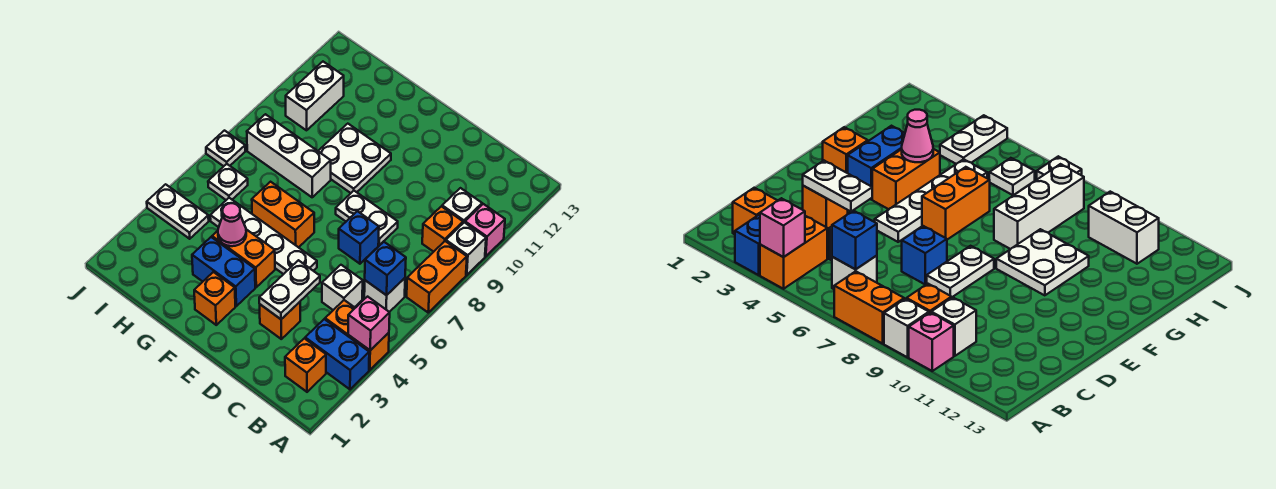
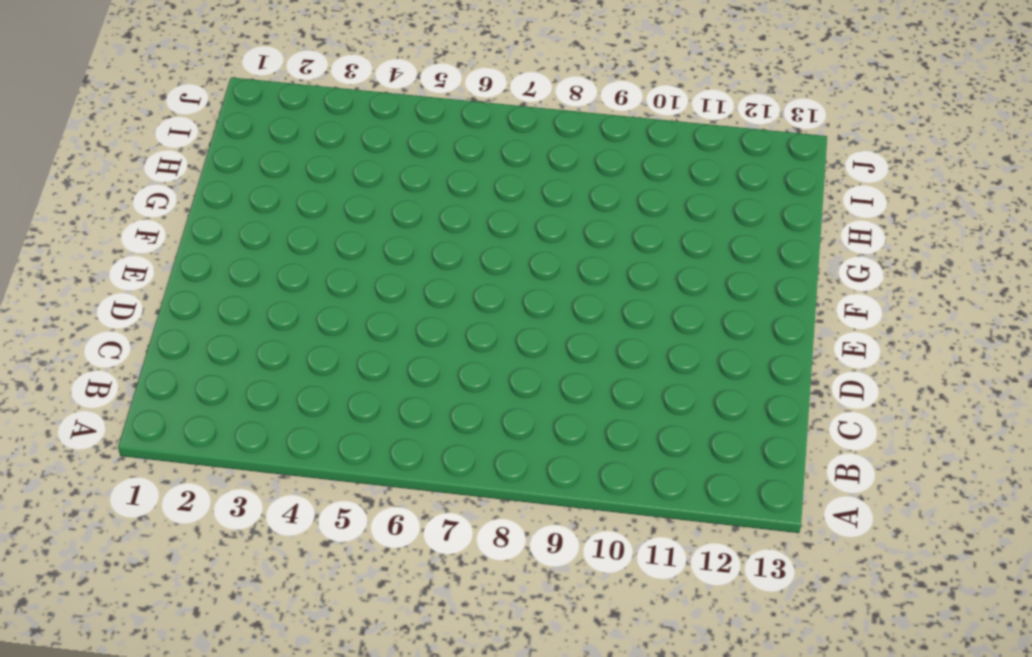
none -> blue brick A3:B3 level 1
none -> orange brick A4:B4 level 1
none -> orange brick A7:A8 level 1

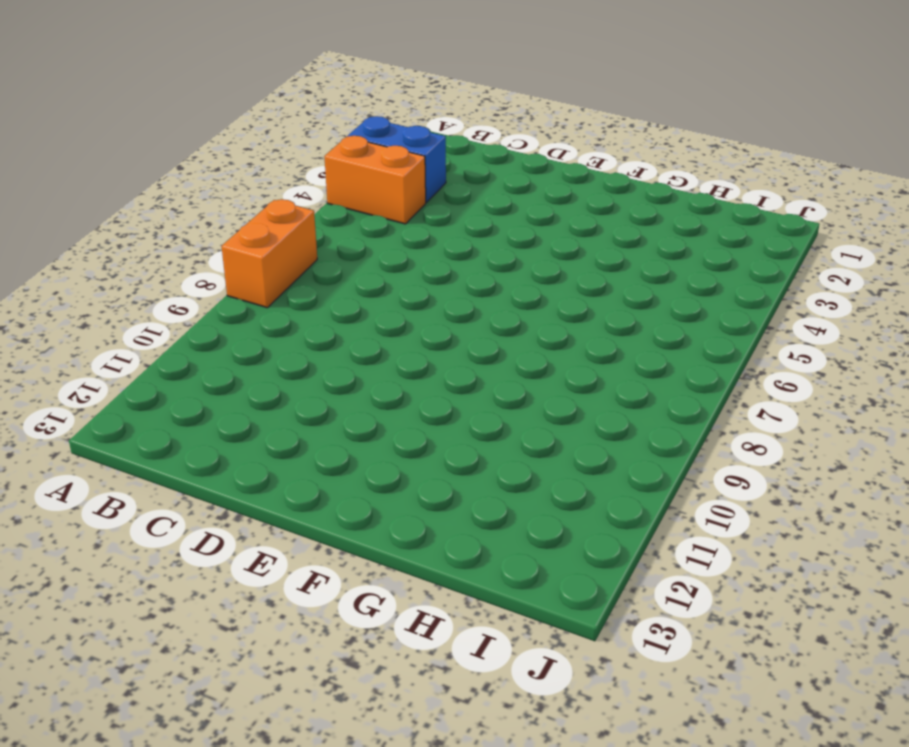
none -> white brick A9 level 1
none -> pink brick A10 level 1
none -> orange brick B2 level 1

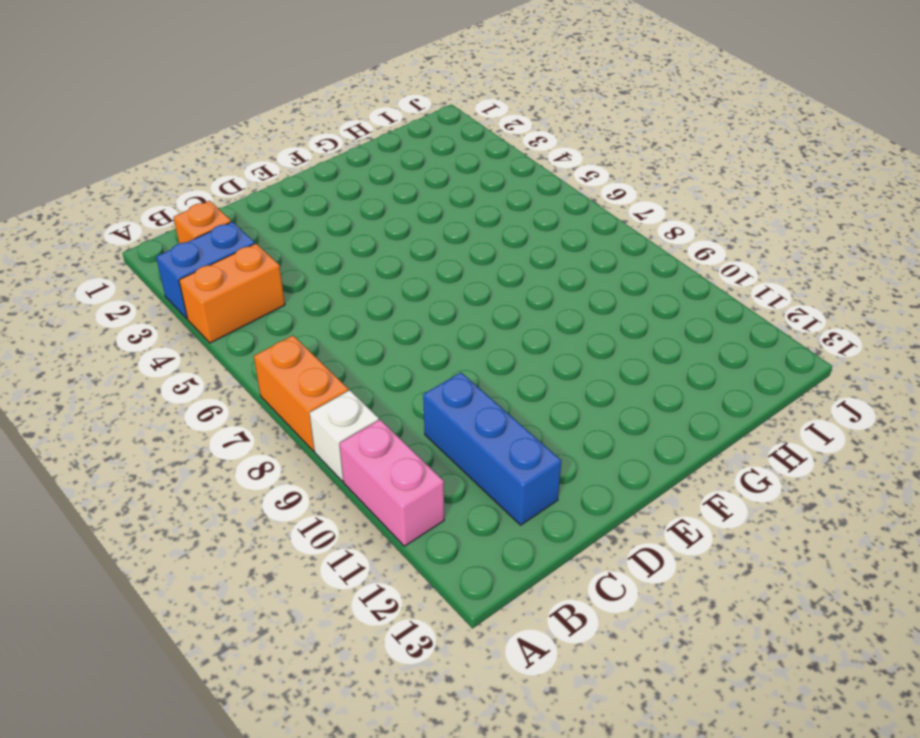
pink brick A10:A11 level 1 -> pink brick A10 level 1
blue brick C10:C12 level 1 -> none
none -> white brick B6 level 1
none -> orange brick B9 level 1
none -> white brick B10 level 1

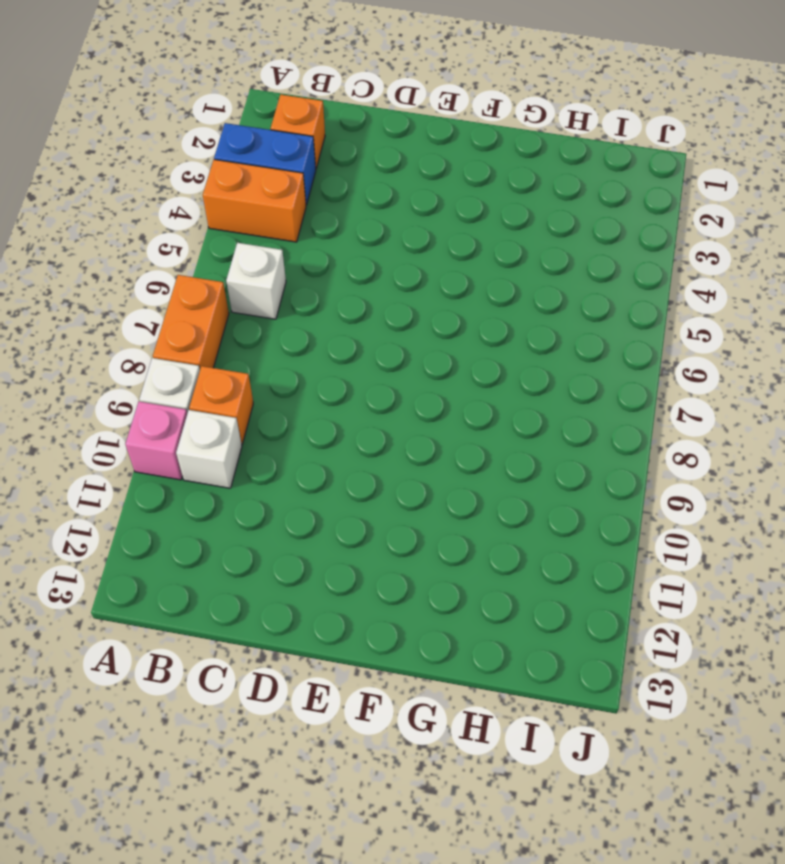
none -> white brick C5 level 1
none -> orange brick D3 level 1
none -> blue brick D7 level 1

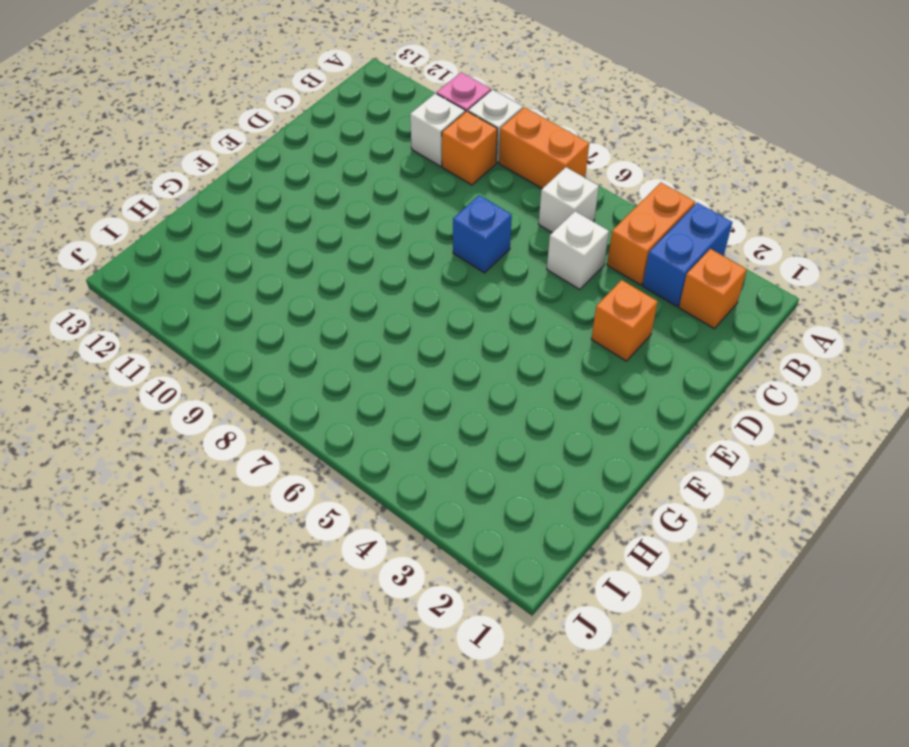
none -> white plate D8:E8 level 1
none -> white plate E5:H5 level 1
none -> orange brick F2 level 1

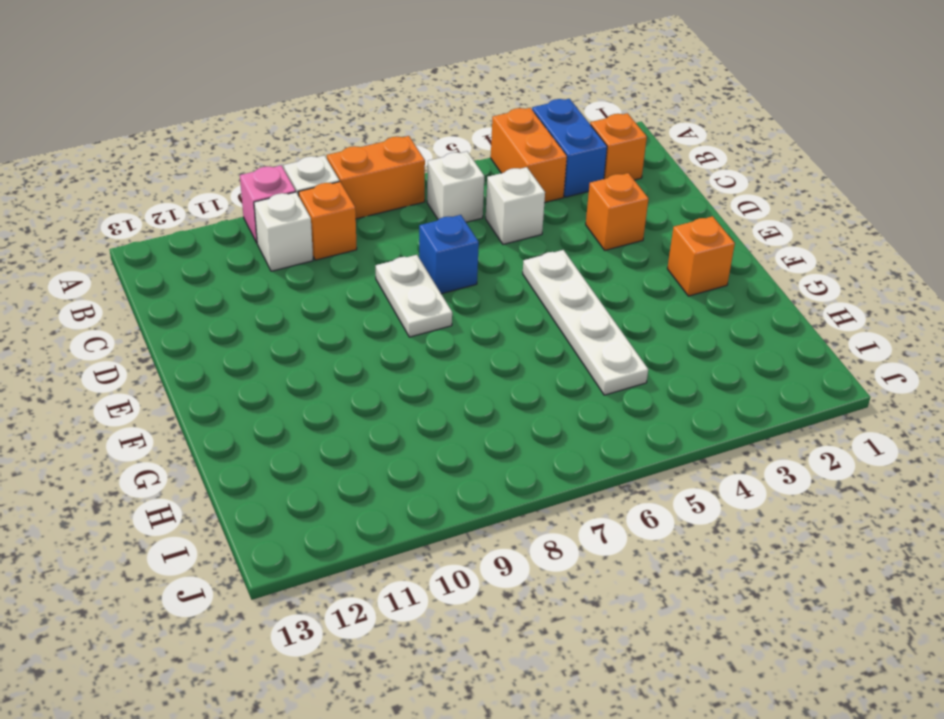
none -> blue brick F3:G3 level 1
none -> orange brick F4:G4 level 1
none -> orange brick F6:G6 level 1

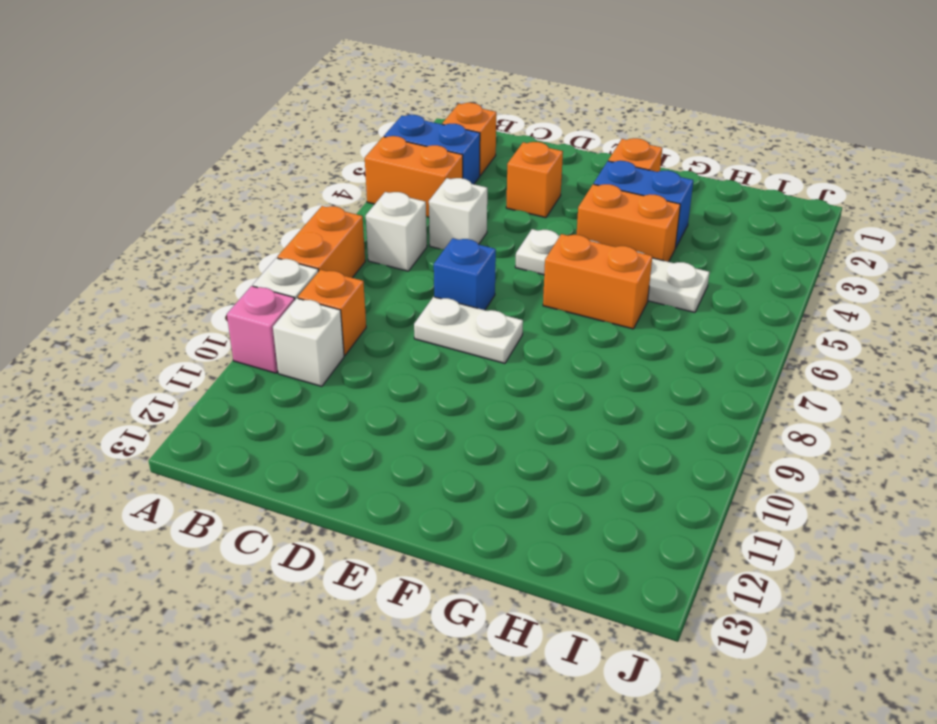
none -> white plate F9:G10 level 1
none -> white brick G8:I8 level 1
none -> white plate I4:J4 level 1

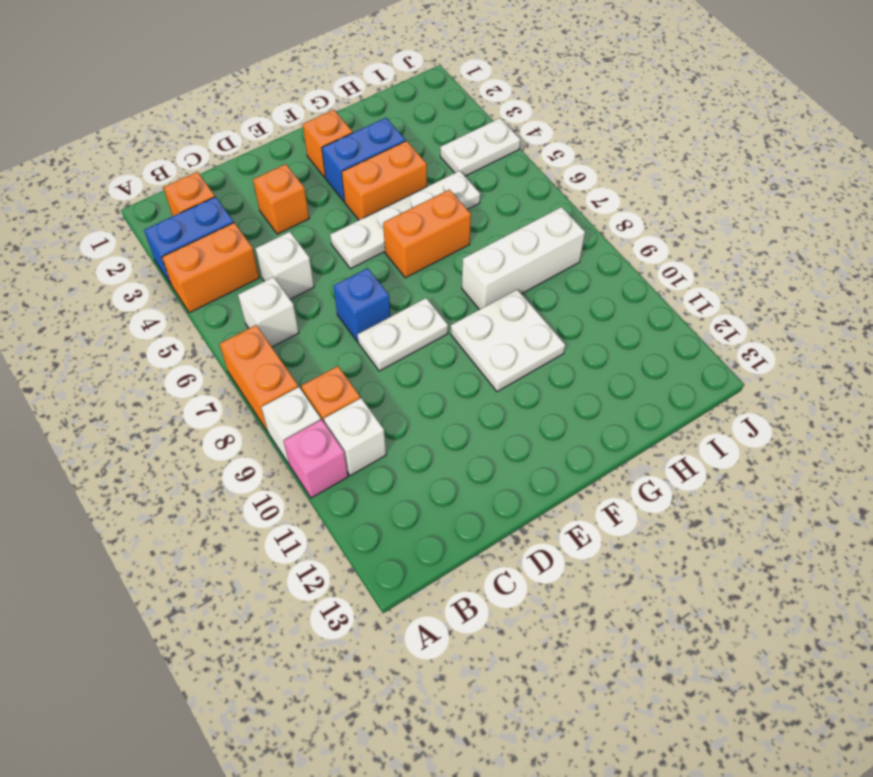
none -> white plate I6 level 1
none -> white brick I10:I11 level 1
none -> white plate J7 level 1

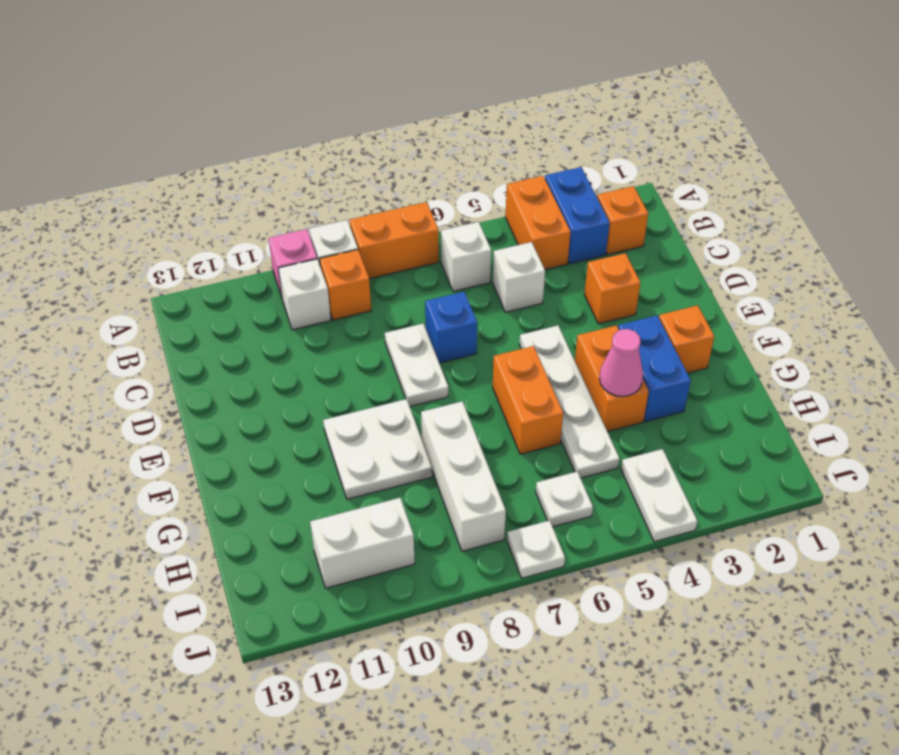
none -> pink brick A4 level 2
none -> blue brick B6 level 2
none -> white plate D3:D4 level 2

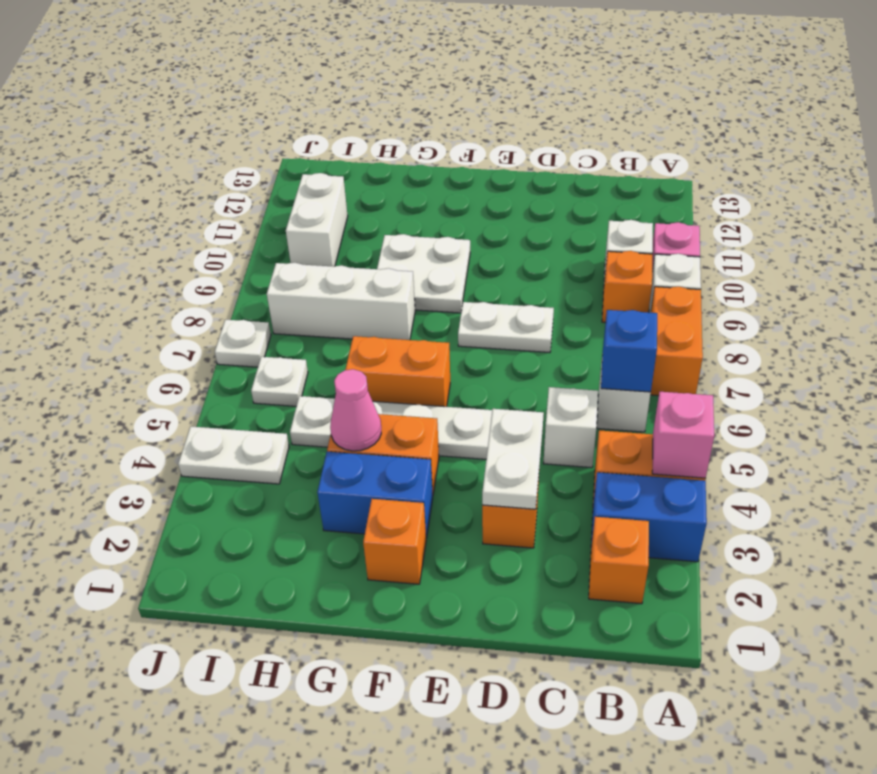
none -> blue brick D7 level 1

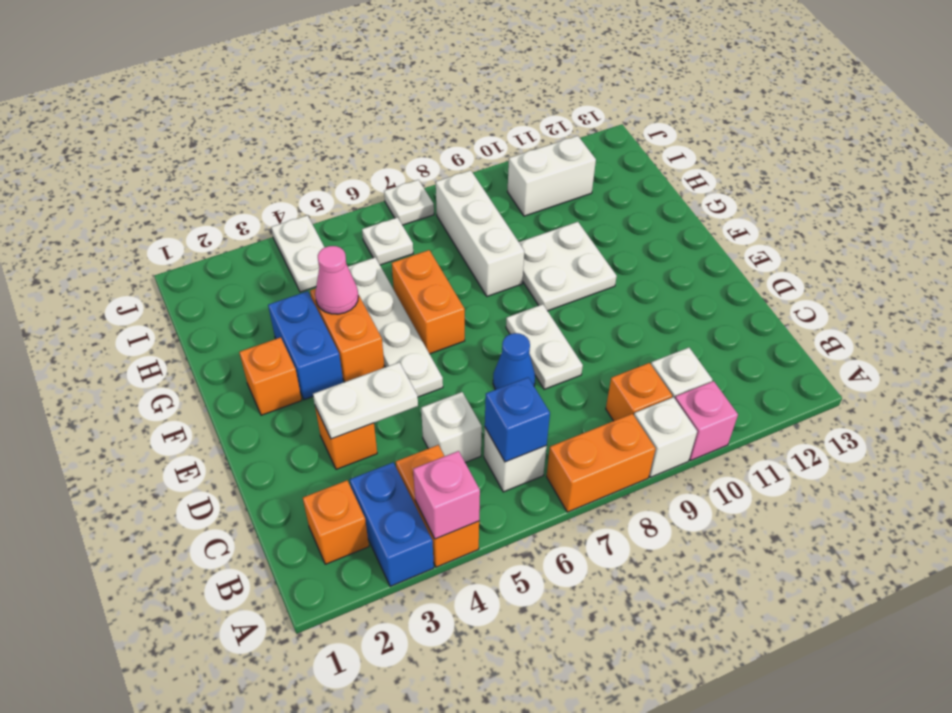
blue cone D7 level 1 -> blue brick D7 level 1

